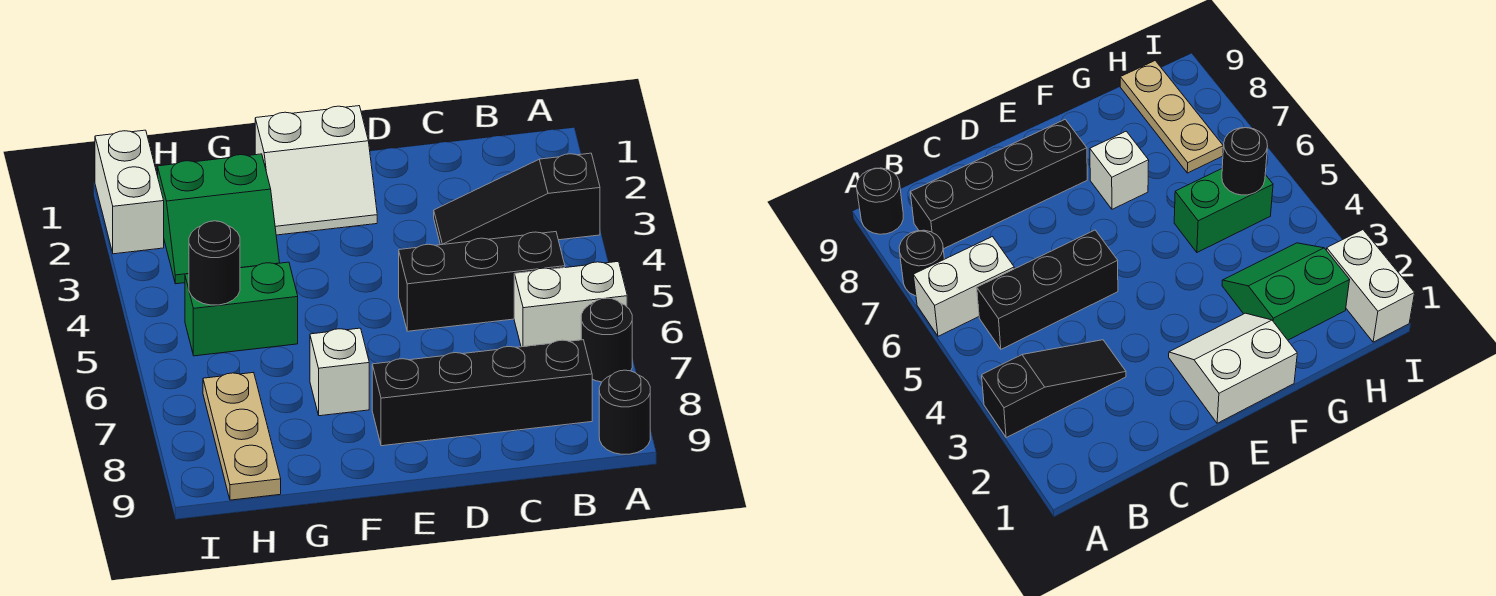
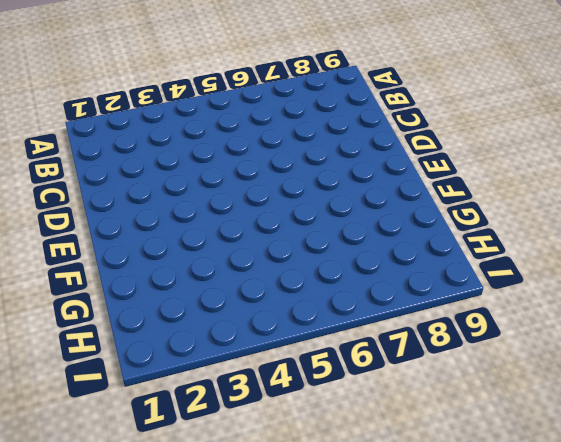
none -> black slope A3:C3 level 1 top A
none -> white brick A6:B6 level 1
none -> black round brick A7 level 1

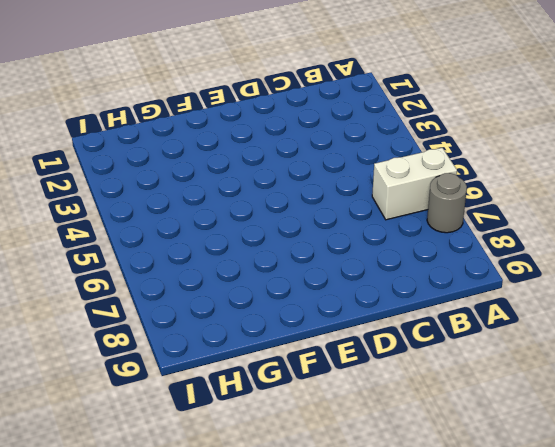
grey round brick A7 level 1 -> black round brick A7 level 1
none -> black slope A3:C3 level 1 top A
none -> black round brick A9 level 1
none -> black brick B5:D5 level 1

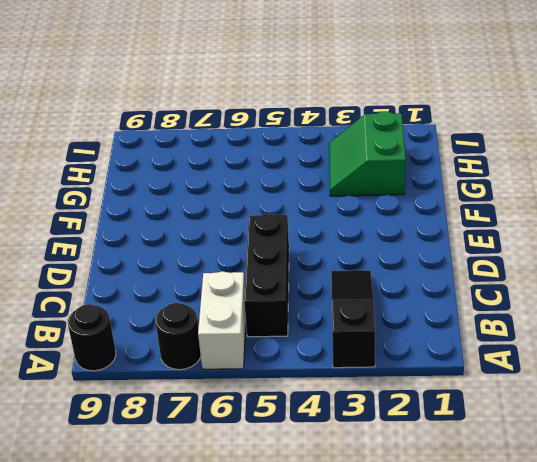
none -> black brick B8:E8 level 1
none -> white slope E1:F2 level 1 top 1
none -> white brick F7 level 1

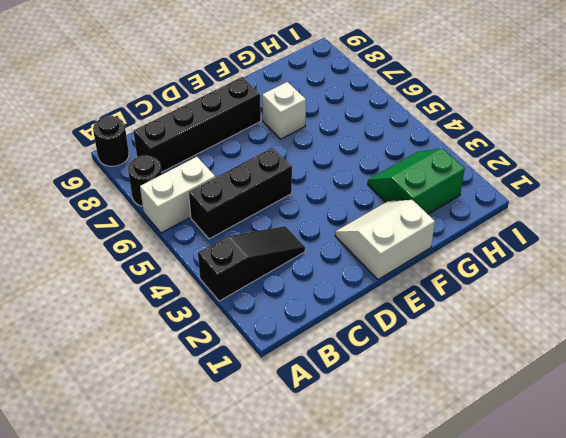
none -> green brick G5:H5 level 1
none -> tan plate H7:H9 level 1
none -> white brick I1:I2 level 1

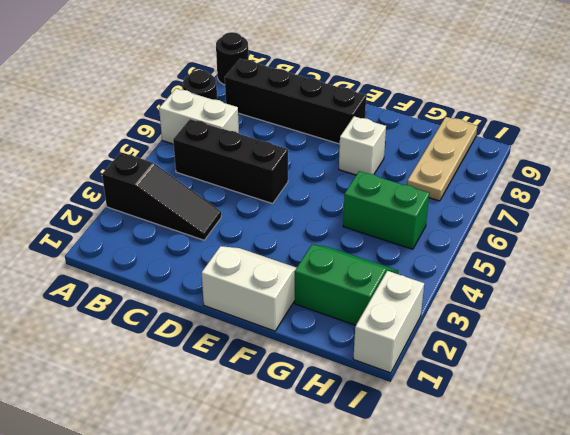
none -> black round brick H5 level 2

